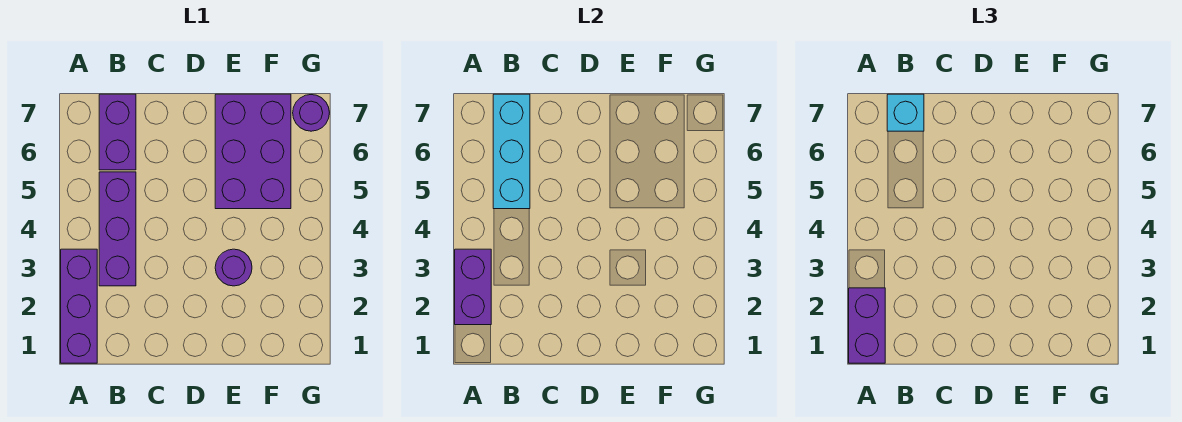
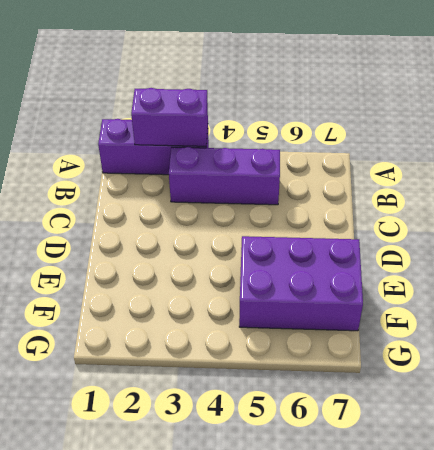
none -> purple brick B6:B7 level 1
none -> purple round brick E3 level 1

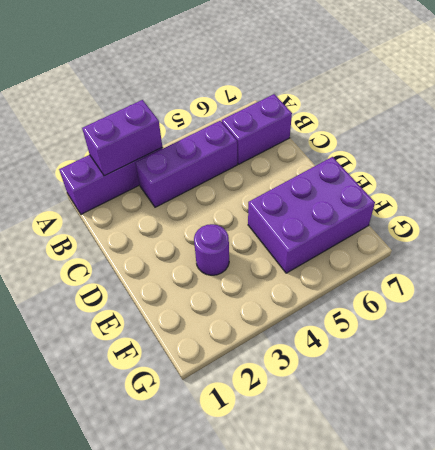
none -> purple round brick G7 level 1
none -> cyan brick B5:B7 level 2

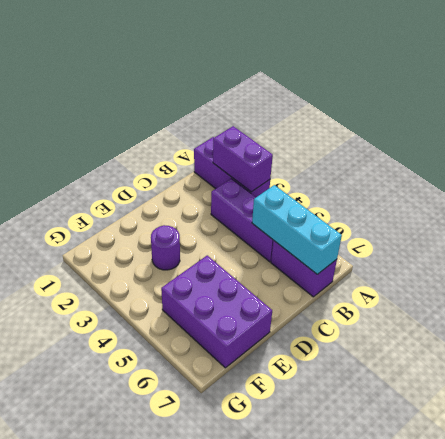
none -> purple round brick G7 level 1
none -> purple brick A1:A2 level 3

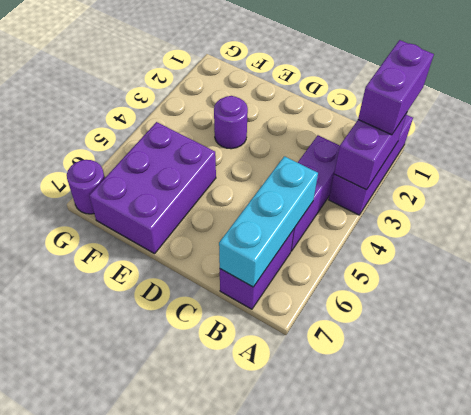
none -> cyan brick B7 level 3

